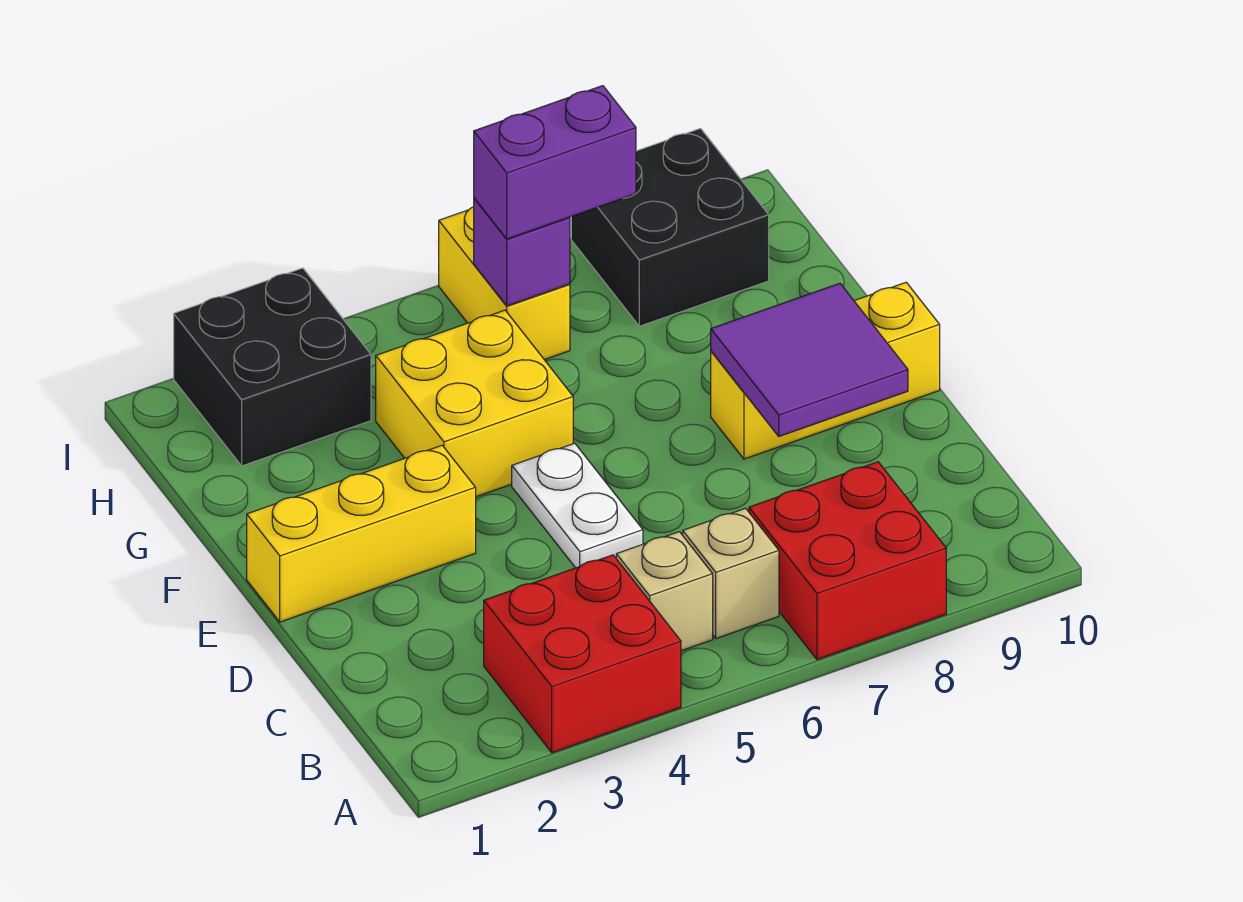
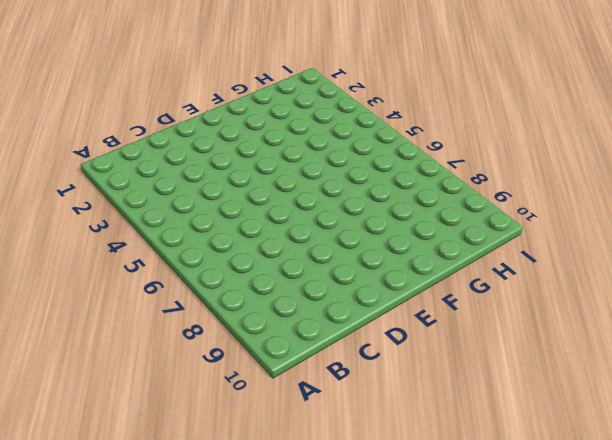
none -> red brick A3:B4 level 1
none -> red brick A7:B8 level 1
none -> tan brick B5 level 1

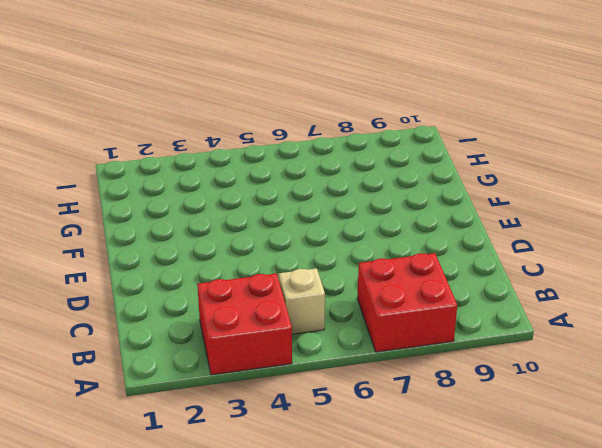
none -> tan brick B6 level 1
none -> white plate D5:E5 level 1
none -> yellow brick E1:E3 level 1

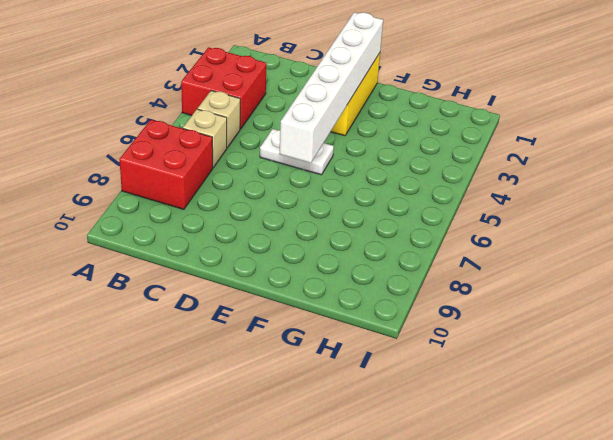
white brick E1:E6 level 2 -> none
none -> yellow brick E8:E10 level 1
none -> yellow brick F4:G5 level 1
none -> black brick H2:I3 level 1

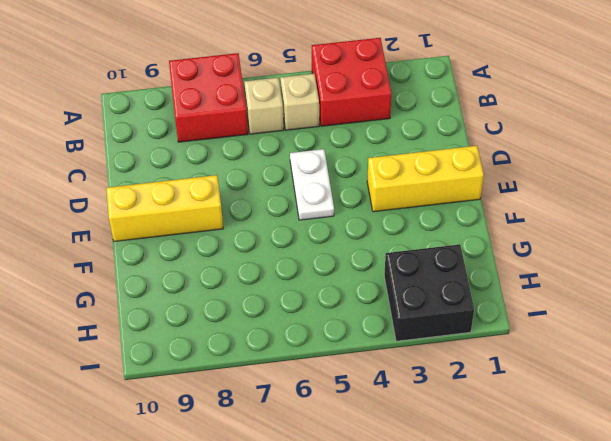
none -> yellow brick F4:G5 level 1
none -> yellow brick H6:I6 level 1
none -> black brick H8:I9 level 1

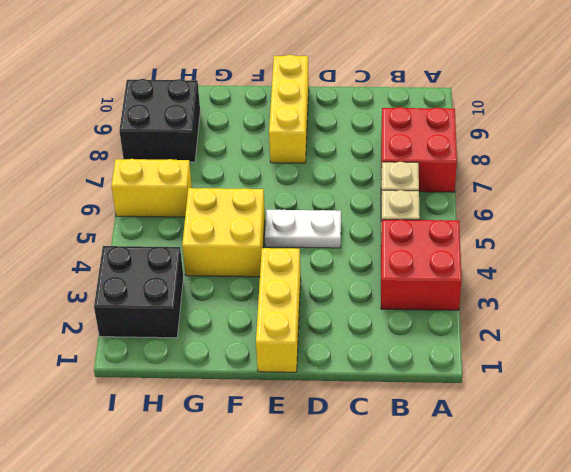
none -> purple tile D8:E9 level 2
none -> purple brick H6 level 2
none -> purple brick H6:H7 level 3

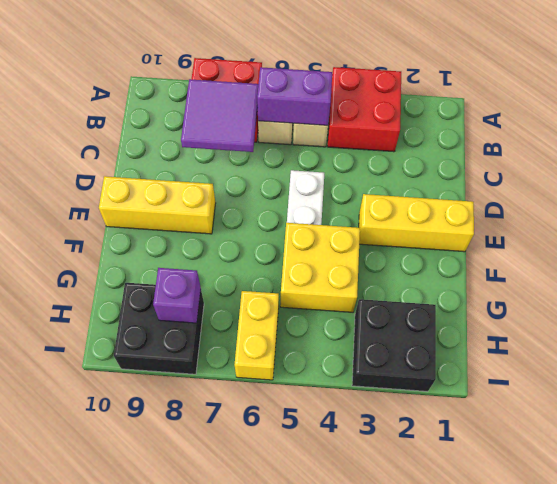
purple brick B5:B6 level 2 -> purple brick H6:H7 level 3
purple tile B7:C8 level 2 -> purple tile D8:E9 level 2
purple brick H8 level 2 -> purple brick H6 level 2

